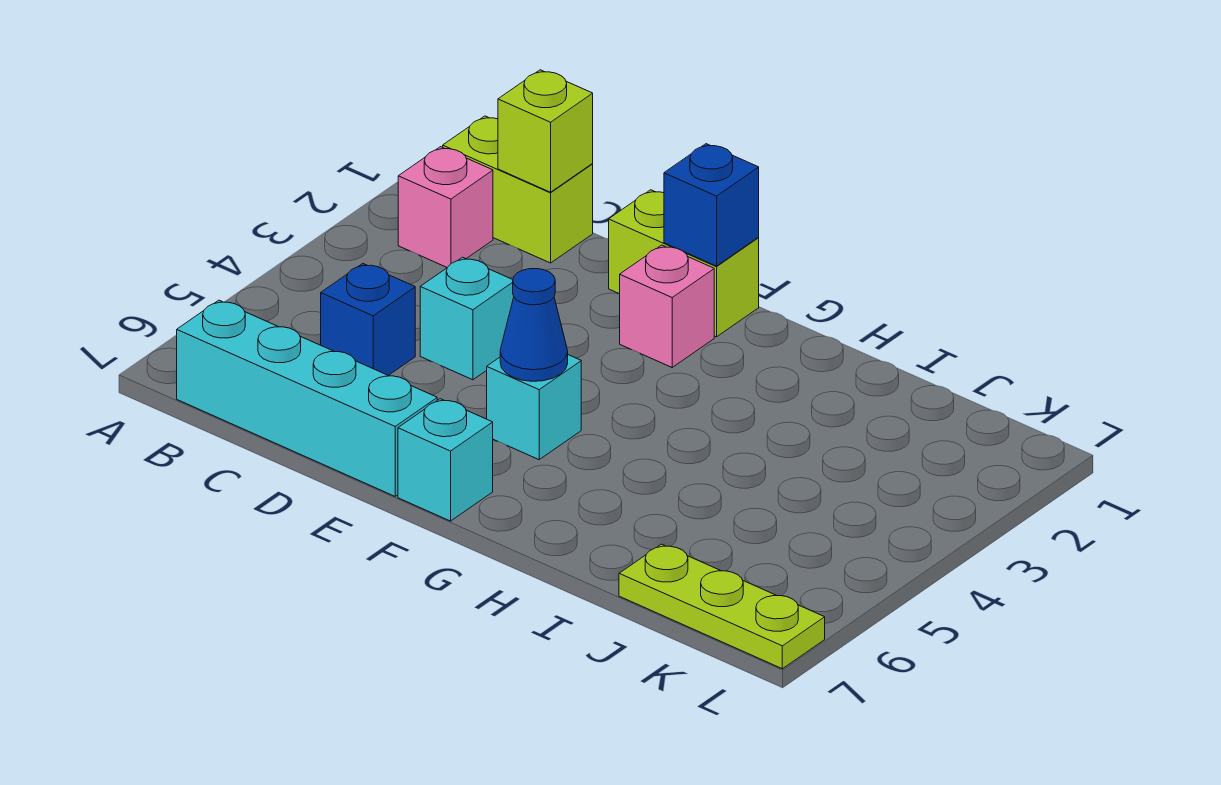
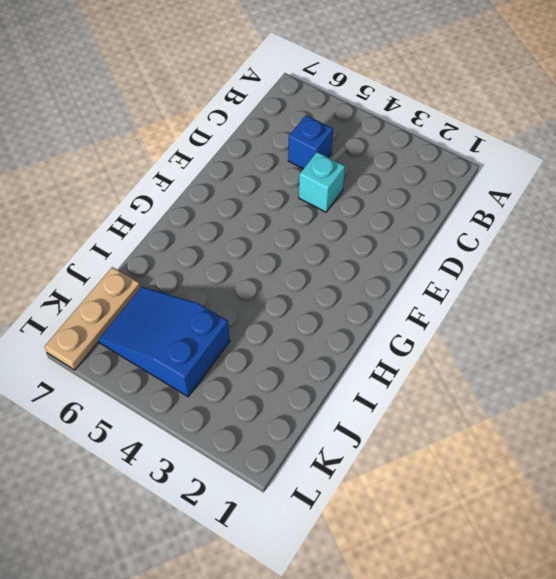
blue slope J4:K6 level 1 top 4 -> none
tan plate J7:L7 level 1 -> lime plate J7:L7 level 1
none -> lime brick B1:C1 level 1
none -> pink brick B2 level 1
none -> cyan brick B7:E7 level 1

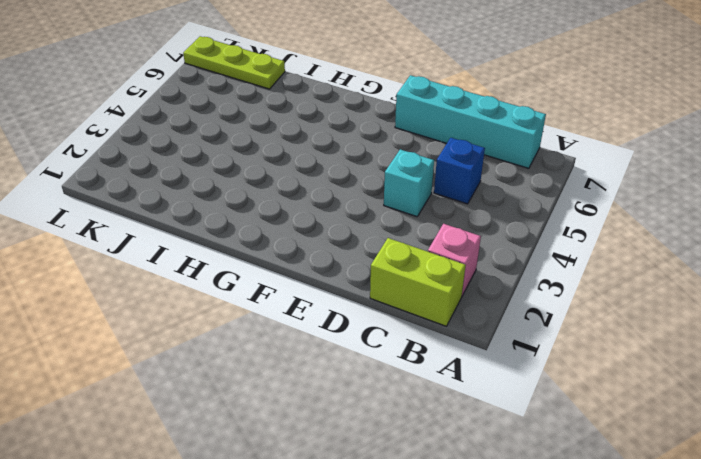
none -> lime brick E1:F1 level 1
none -> pink brick F2 level 1
none -> cyan brick F5 level 1

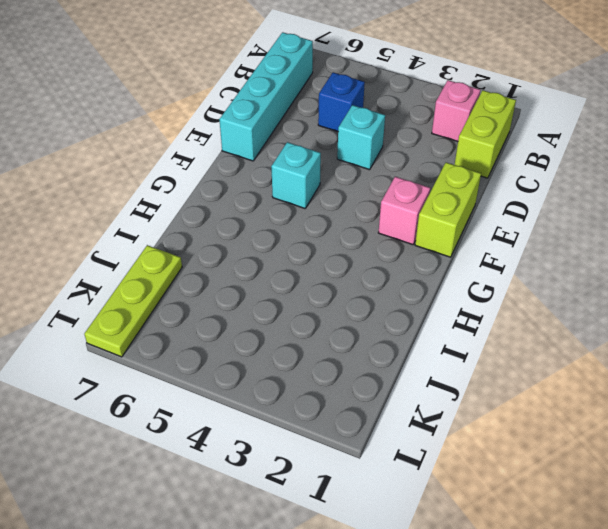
none -> cyan brick F7 level 1
none -> lime brick C1 level 2
none -> blue brick F1 level 2

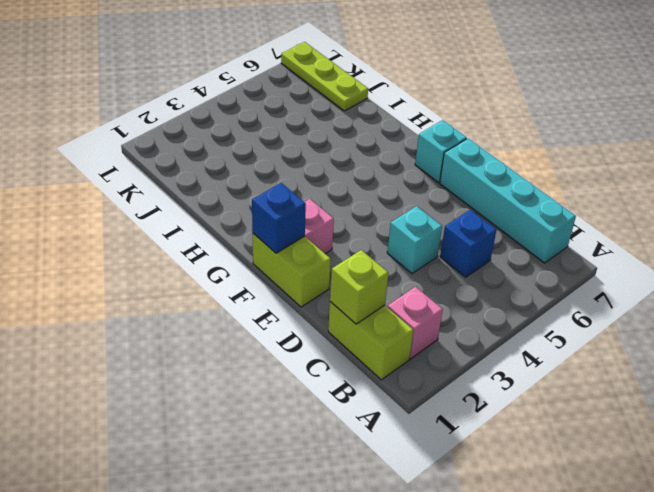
none -> cyan brick F5 level 1
none -> blue cone F5 level 2

